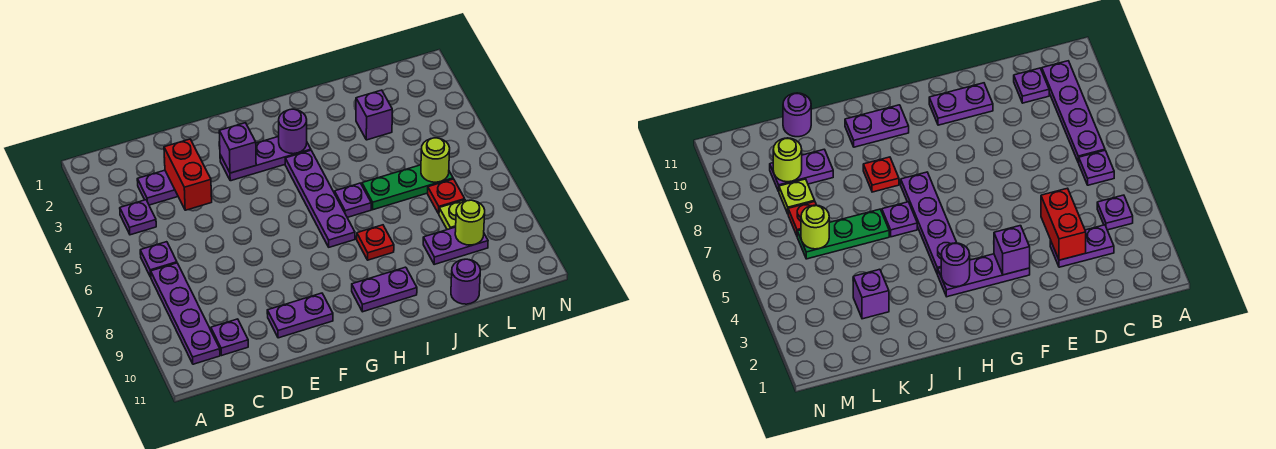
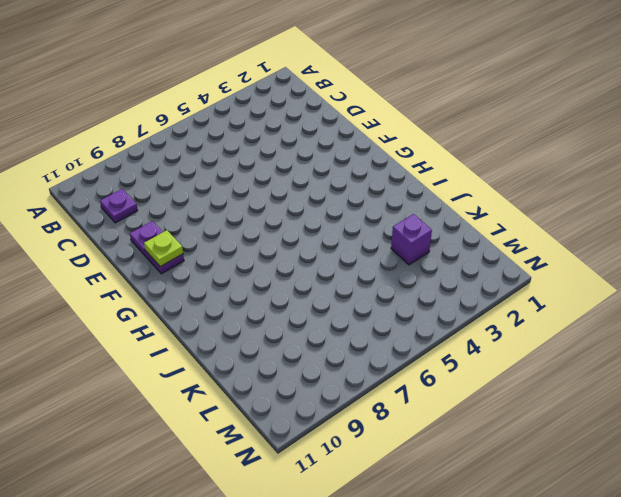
lime plate F10 level 2 -> lime plate L8 level 1
none -> purple plate B4 level 1
none -> purple plate B6 level 1
none -> purple plate B7:B10 level 1

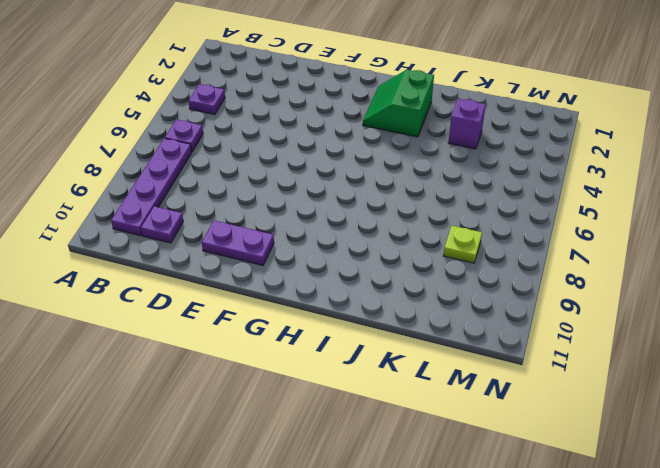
green slope H2:I3 level 1 top I -> purple plate F3:H3 level 1
none -> purple plate C3:D3 level 1
none -> purple plate H4:H7 level 1
none -> purple plate H10:I10 level 1

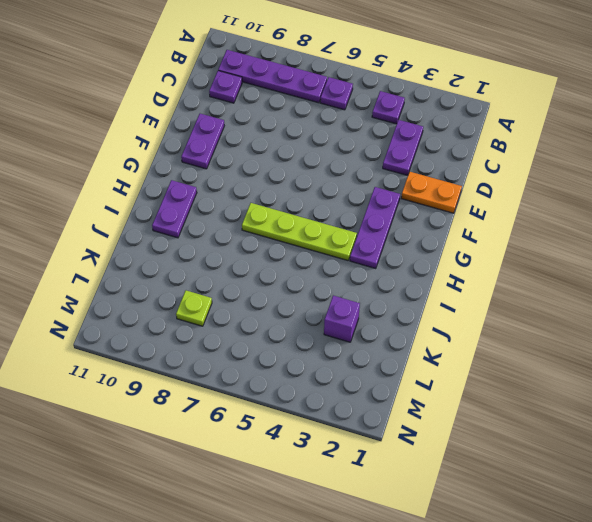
orange plate E1:E2 level 1 -> none
lime plate H4:H7 level 1 -> purple plate H4:H7 level 1
none -> purple plate I6 level 1
none -> red plate I8 level 1
none -> green plate J6:L6 level 1

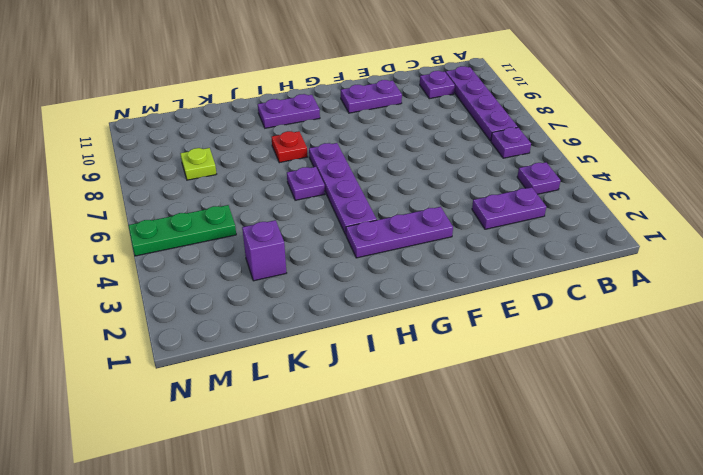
green plate L5:N5 level 1 -> green plate J6:L6 level 1
none -> purple plate K9:L9 level 1
none -> purple round brick K11 level 1
none -> red plate L7 level 1

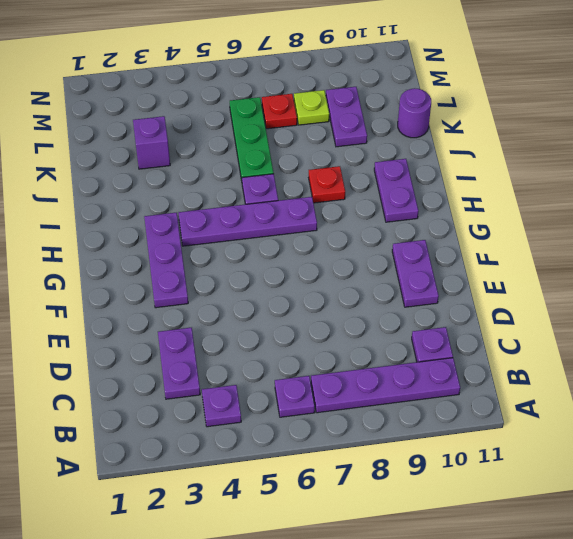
none -> red brick D3:D4 level 2
none -> purple brick F3 level 2
none -> purple round brick H3 level 2

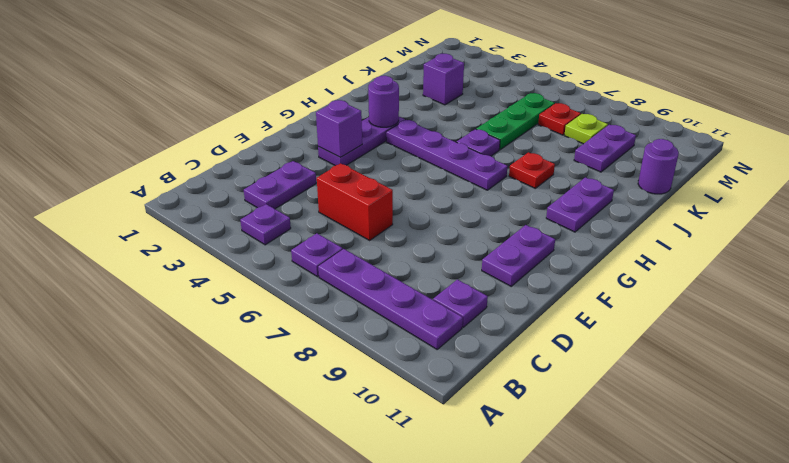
red brick D5:D6 level 1 -> red brick D3:D4 level 2
none -> lime round brick L6 level 2
none -> lime round brick L9 level 2

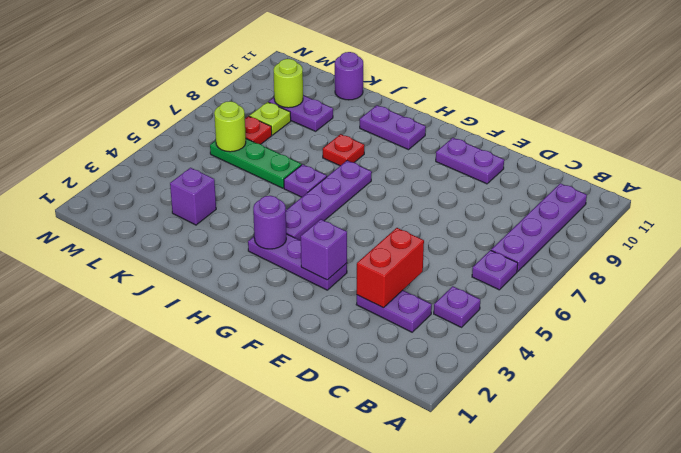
none -> purple plate C10 level 1

